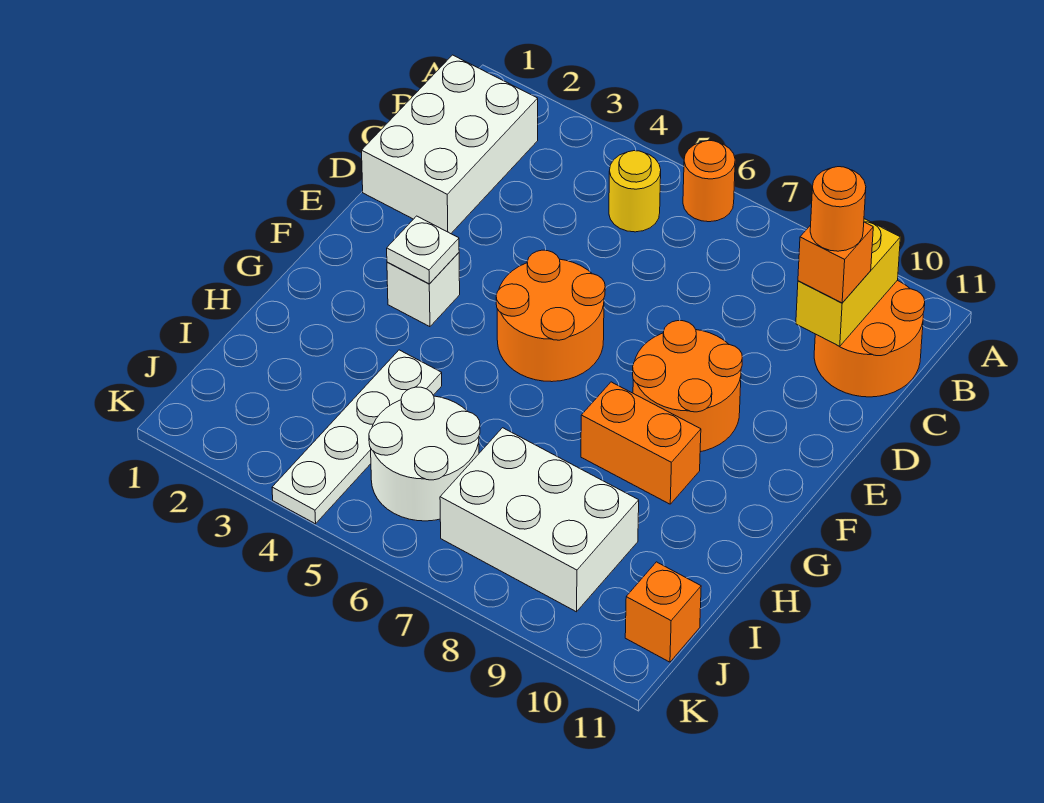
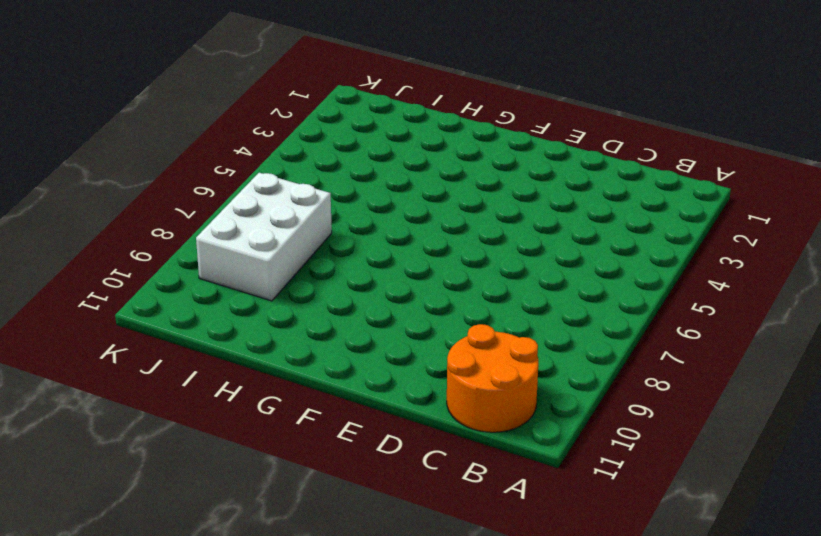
none -> orange round brick A6 level 1
none -> white brick B1:D2 level 1
none -> yellow round brick B5 level 1

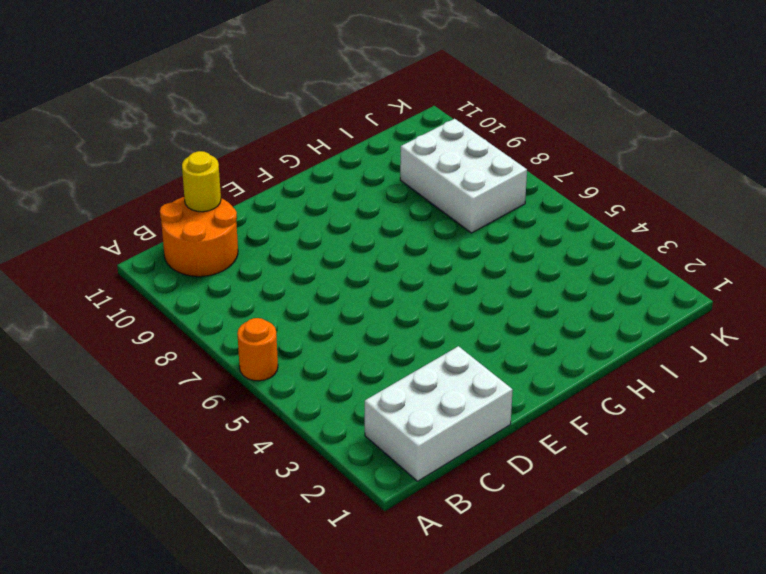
yellow round brick C11 level 2 -> yellow round brick B5 level 1
none -> orange round brick E5:F6 level 1
none -> orange round brick E8:F9 level 1
none -> white brick F3 level 1

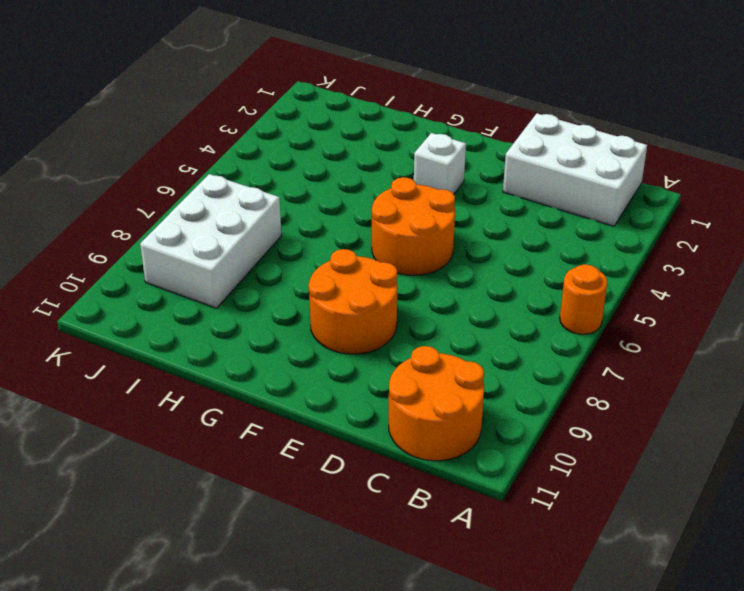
none -> yellow round brick B5 level 1
none -> orange brick G8:G9 level 1
none -> white plate H4:K4 level 1

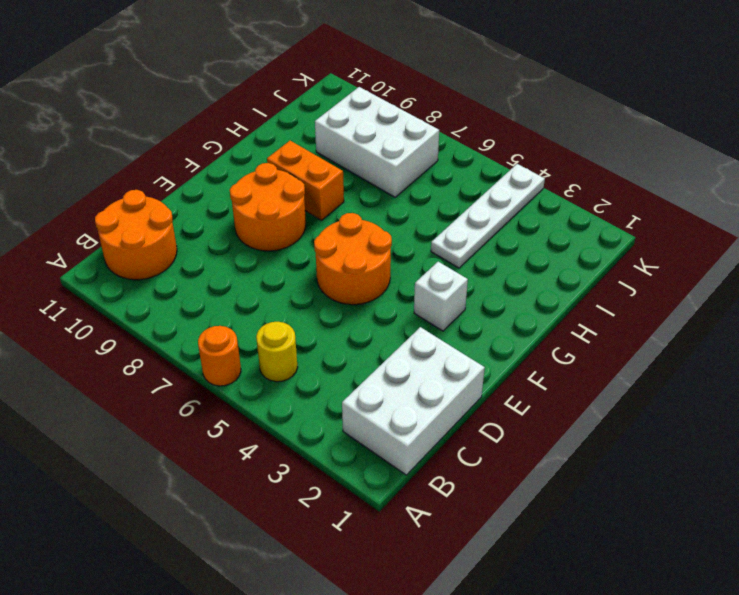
none -> white round brick I5:J6 level 1
none -> orange brick J11 level 1
none -> yellow brick B10:C10 level 2

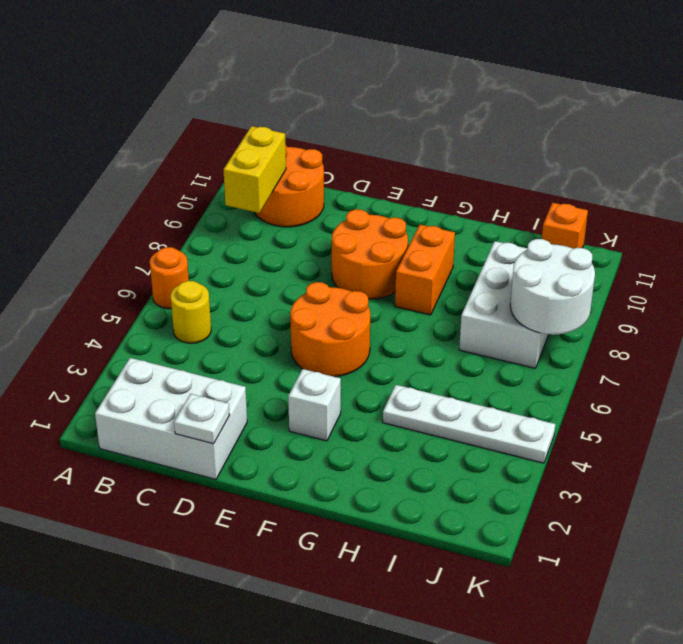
yellow brick B9:B10 level 2 -> yellow brick B10:C10 level 2
white plate D1 level 2 -> white plate F3 level 2
white round brick J7:K8 level 2 -> white round brick I5:J6 level 1
none -> orange brick C10 level 3
none -> orange round brick C10 level 4

